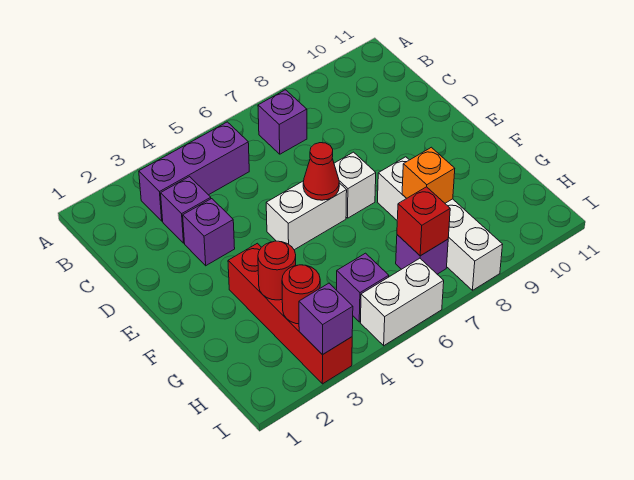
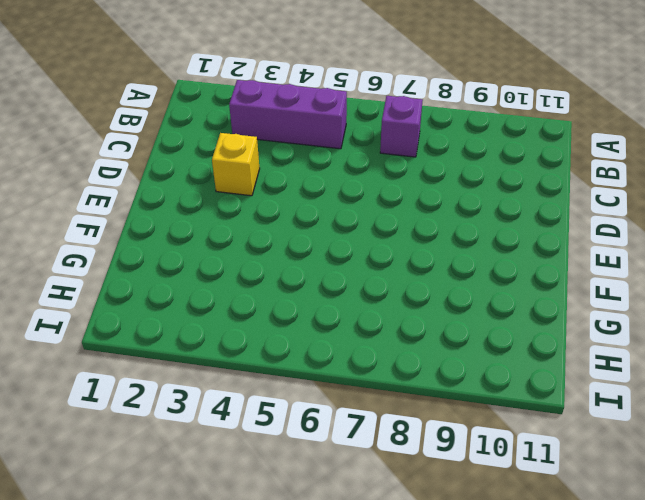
yellow brick D3 level 1 -> purple brick D3 level 1
none -> purple brick C3 level 1
none -> white brick E5:E6 level 1
none -> white brick E7 level 1

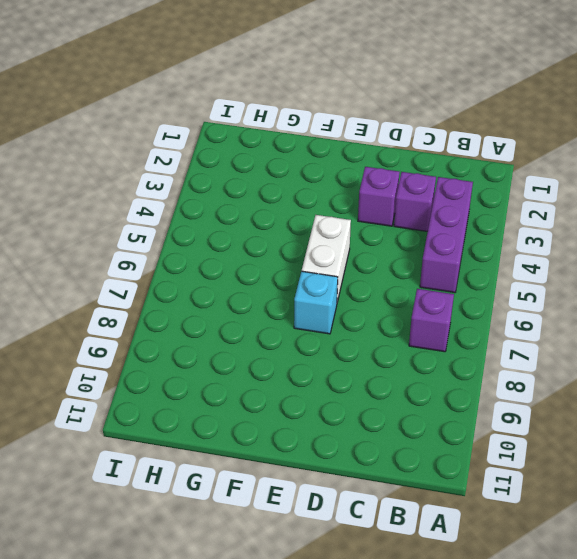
cyan brick E7 level 1 -> white brick E7 level 1
none -> red brick F3:I3 level 1
none -> white brick F8:I8 level 1
none -> purple brick H5 level 1

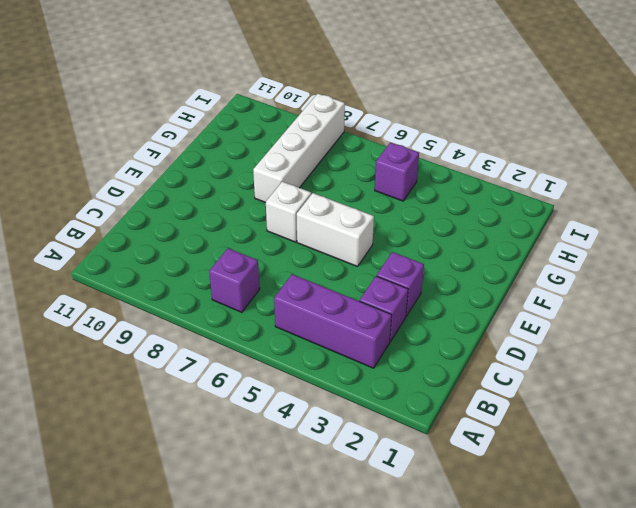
none -> red brick F3:I3 level 1
none -> purple brick H7 level 1
none -> white brick I5:I6 level 1

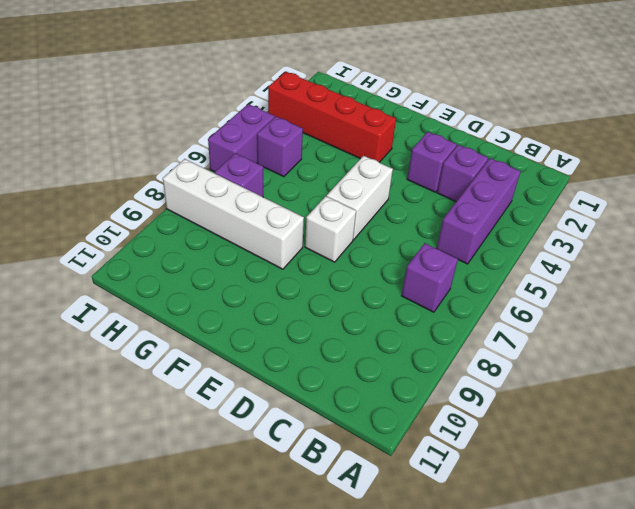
purple brick I5:I6 level 1 -> white brick I5:I6 level 1
none -> red cone E6 level 2
none -> red round brick G3 level 2
none -> orange brick G8 level 2

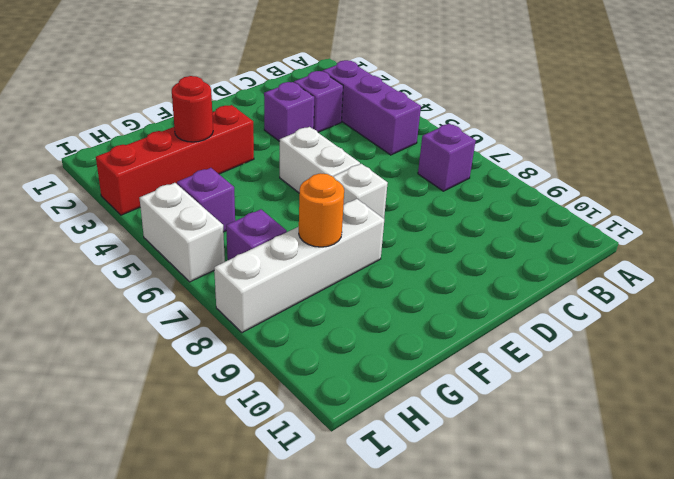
orange round brick G8 level 2 -> orange brick G8 level 2
none -> red cone E6 level 2
none -> red round brick H3 level 2
none -> red brick H7 level 2

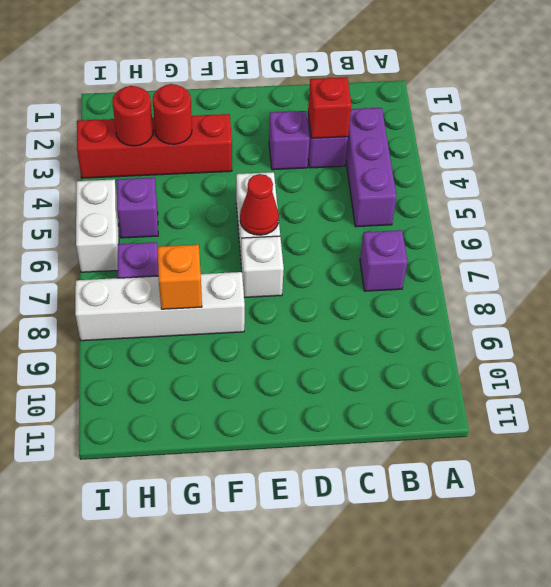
red brick C3 level 2 -> red brick H7 level 2
none -> purple brick I3 level 2

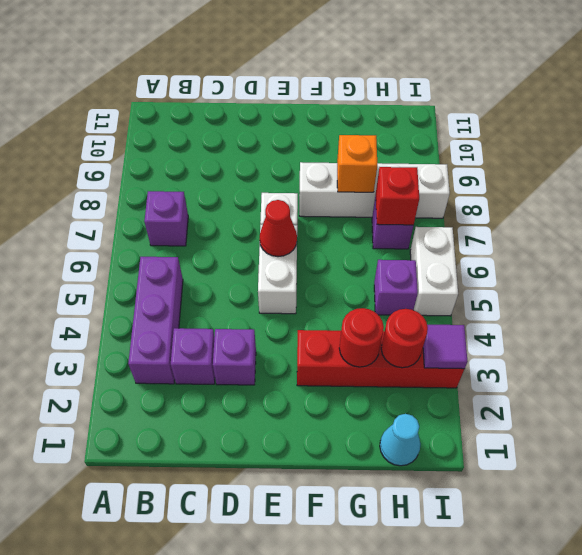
cyan cone H1 level 1 -> none
purple tile I3 level 2 -> purple brick I3 level 2

